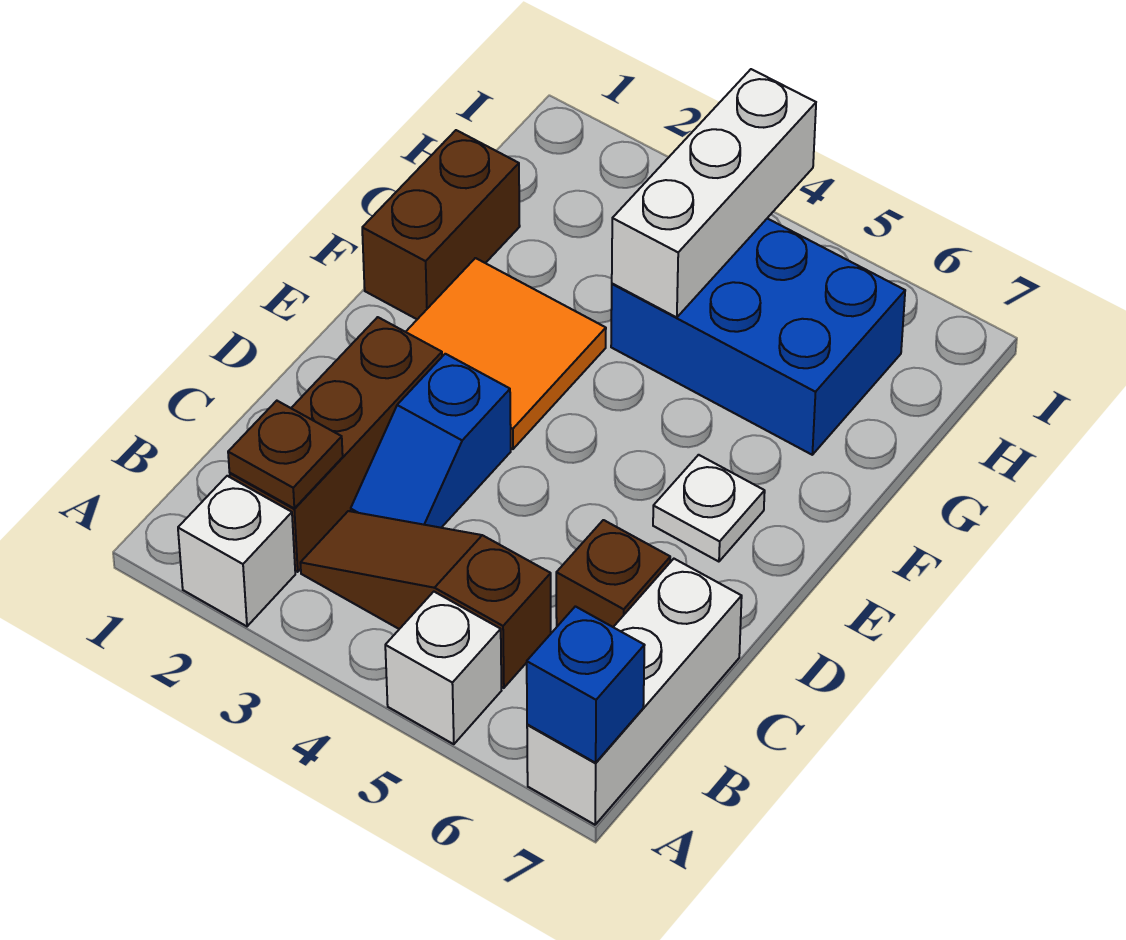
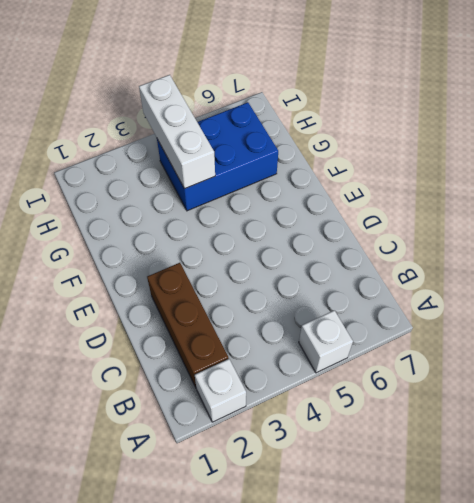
none -> white brick A7:C7 level 1
none -> brown slope B3:B5 level 1 top 5
none -> blue slope C3:D3 level 1 top D

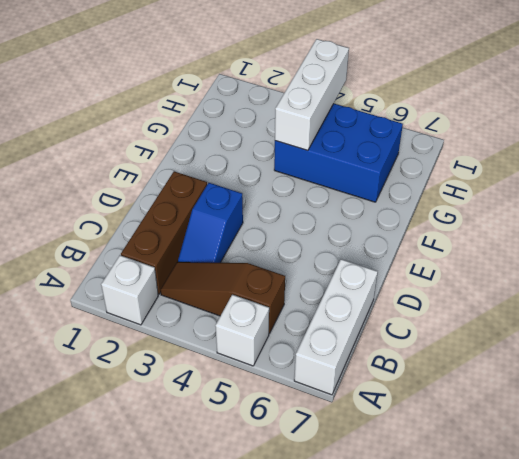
none -> brown brick C6 level 1
none -> orange tile E2:F3 level 1
none -> white plate E6 level 1

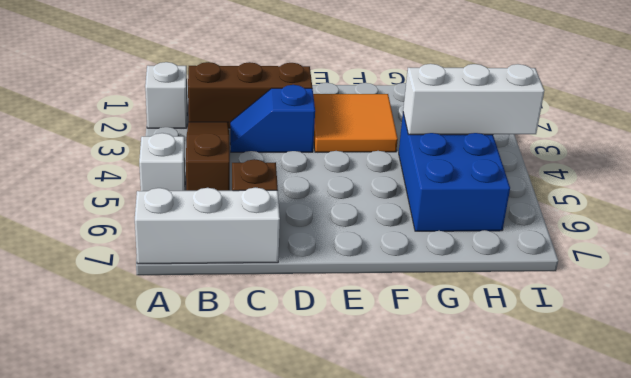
none -> white plate E6 level 1
none -> brown brick F1:G1 level 1
none -> blue brick A7 level 2

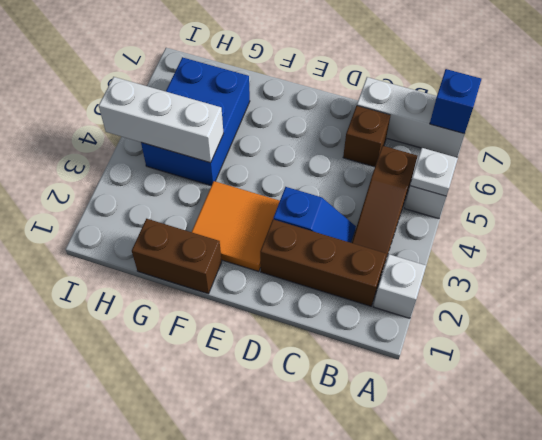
white plate A5 level 2 -> white plate E6 level 1
none -> brown plate B2 level 2

